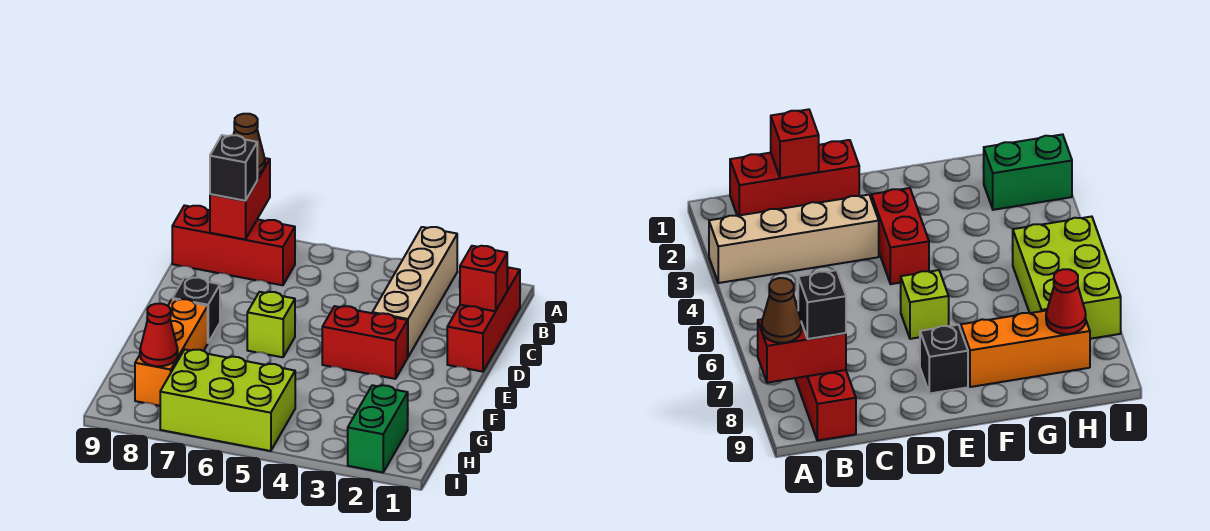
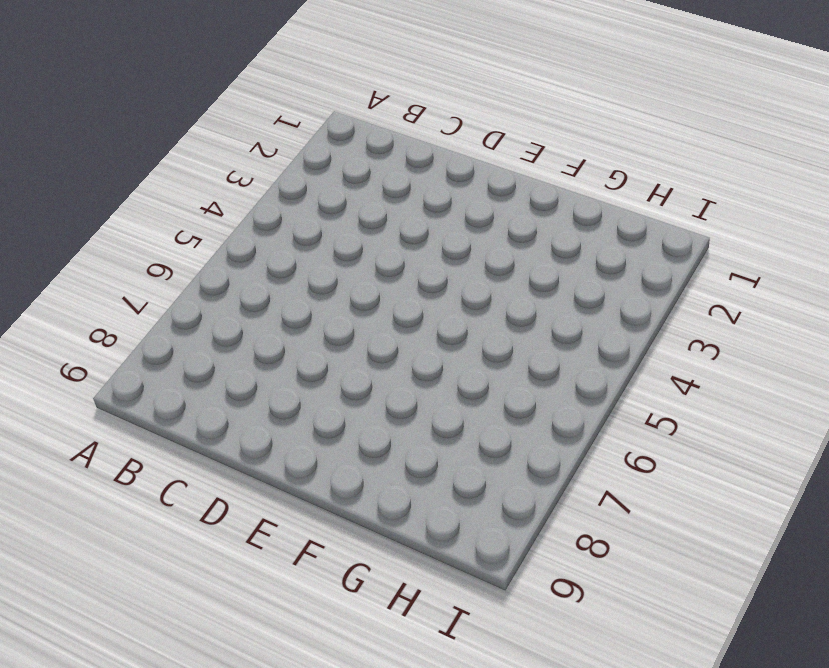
none -> tan brick A3:D3 level 1
none -> red brick B1:D1 level 1
none -> red brick B7:B9 level 1

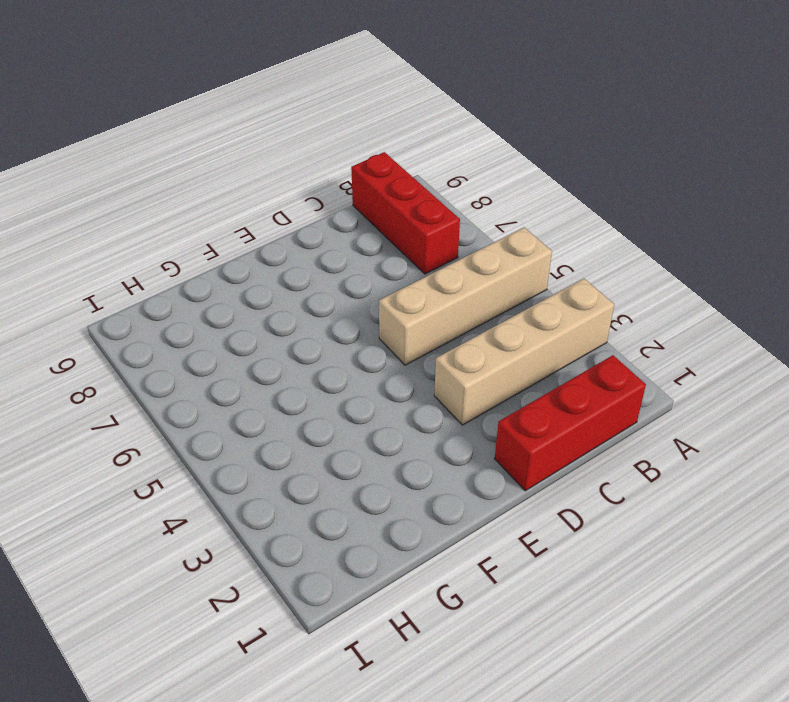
tan brick A5:D5 level 1 -> none
none -> red brick E3:E4 level 1
none -> lime brick E6 level 1
none -> black brick E8 level 1

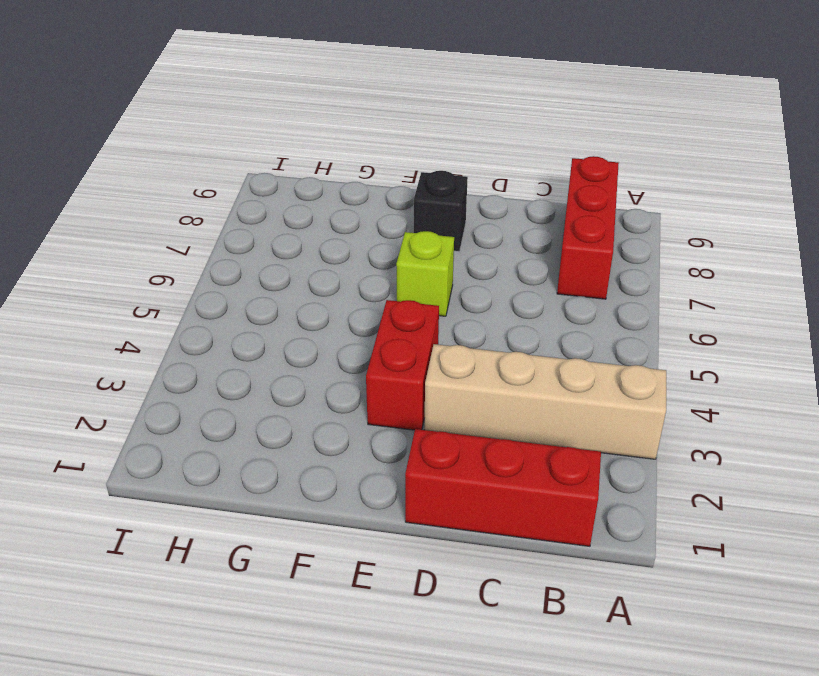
none -> orange brick F8:H8 level 1
none -> green brick H2:I2 level 1
none -> lime brick H5:I7 level 1

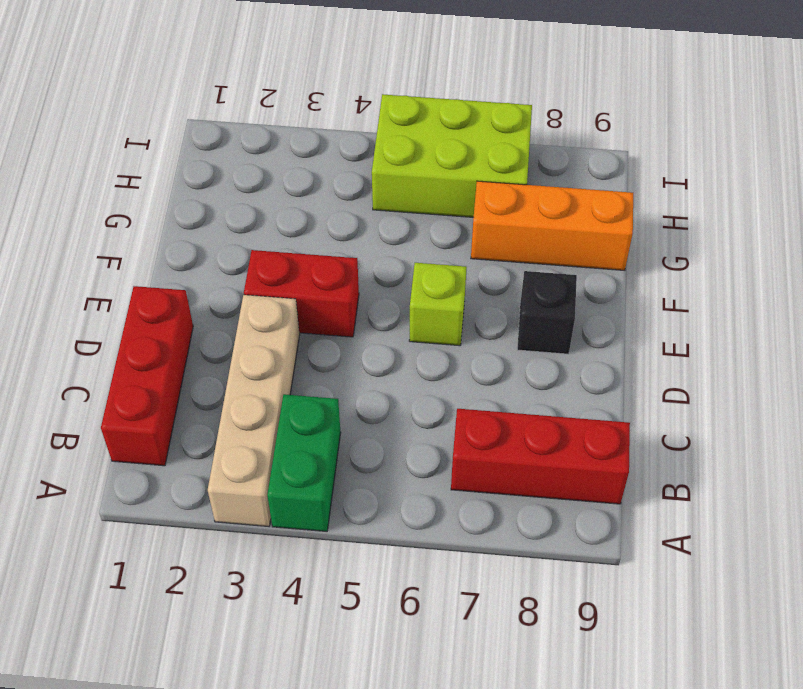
green brick A4:B4 level 1 -> green brick H2:I2 level 1
orange brick G7:G9 level 1 -> orange brick F8:H8 level 1
none -> red brick A8:B8 level 2
none -> red brick C1 level 2
none -> red cone H8 level 2

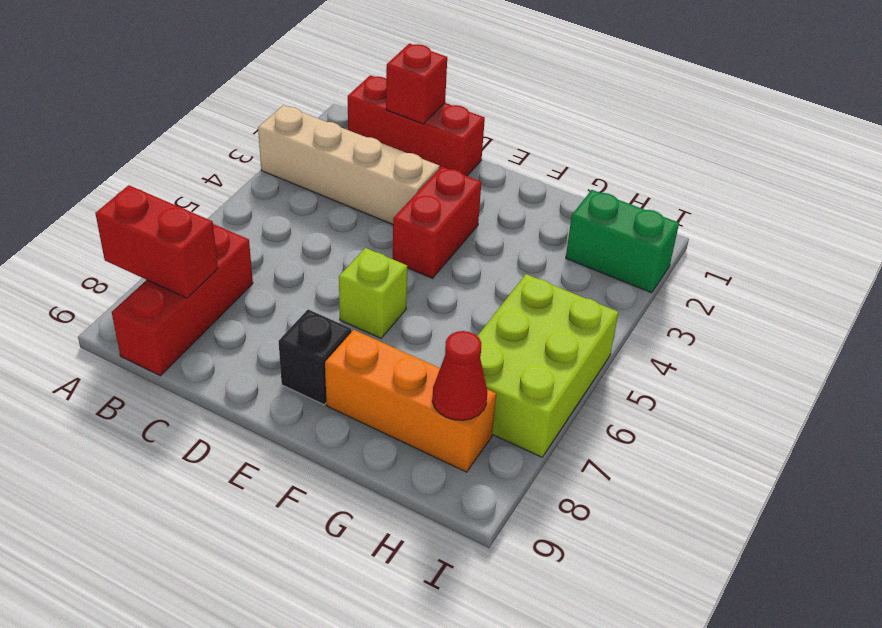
none -> brown cone A8 level 3
none -> black brick B8 level 3

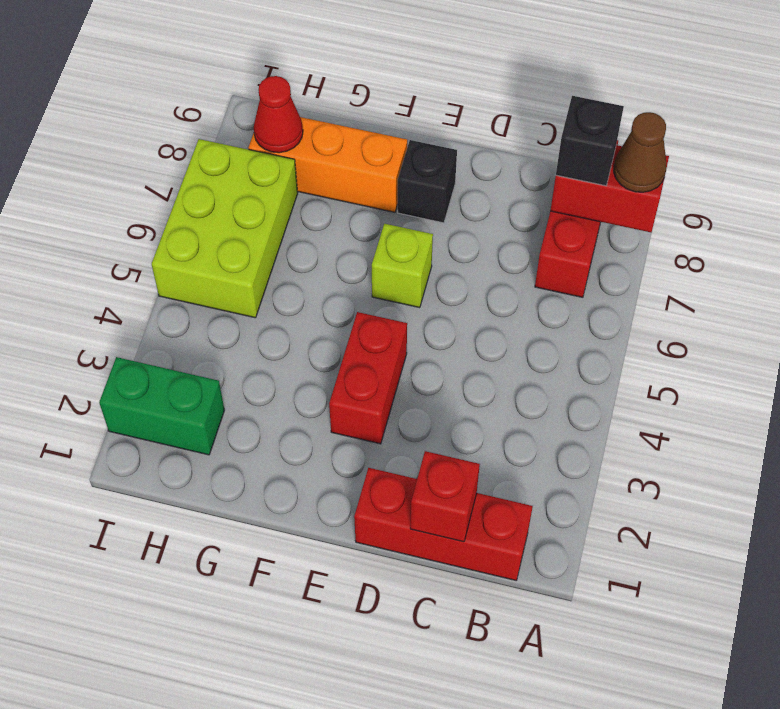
none -> tan brick A3:D3 level 1

